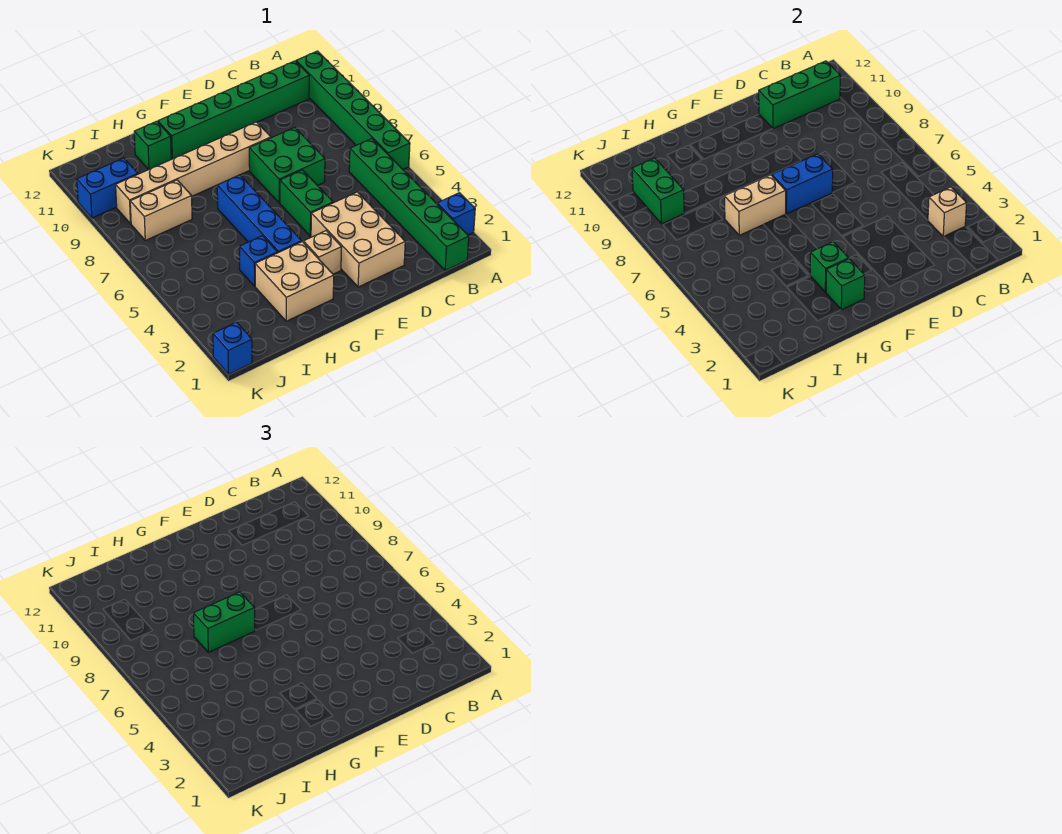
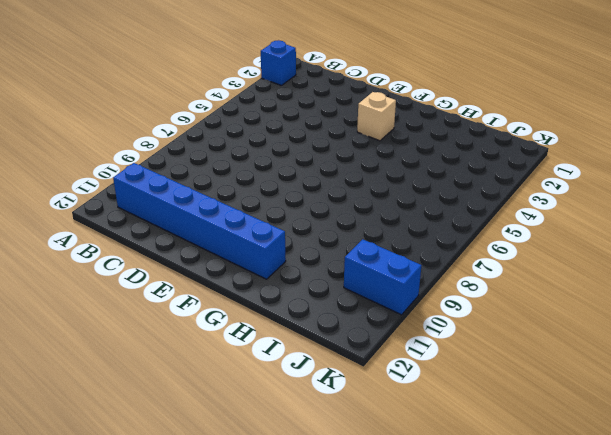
blue brick B11:G11 level 1 -> green brick B11:G11 level 1
none -> green brick A6:A11 level 1
none -> green brick B1:B6 level 1
none -> tan brick D2:E4 level 1

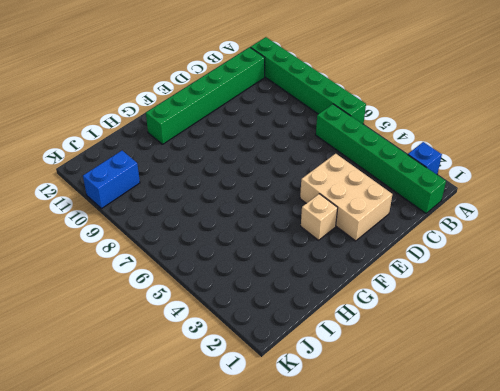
none -> green brick D7:E8 level 1
none -> green brick E5:E6 level 1
none -> tan brick E9:J9 level 1

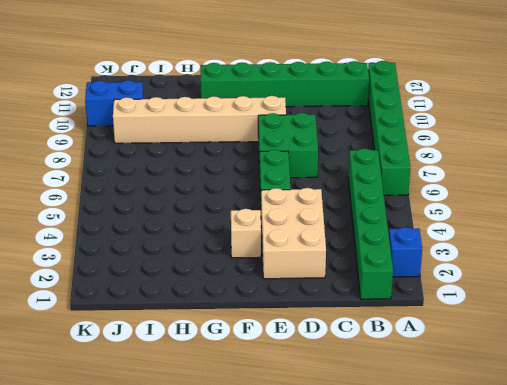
none -> tan brick G2:H3 level 1
none -> blue brick G4:G7 level 1
none -> blue brick H4 level 1

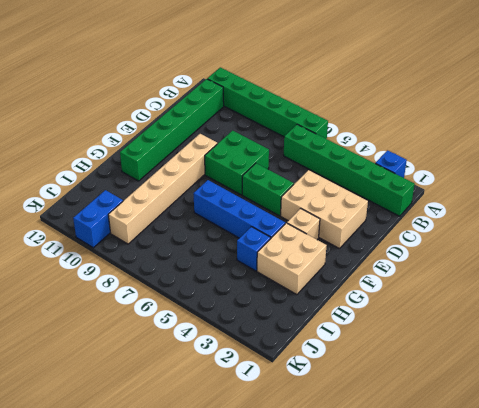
none -> green brick H11 level 1
none -> tan brick I8:J8 level 1
none -> blue brick K1 level 1

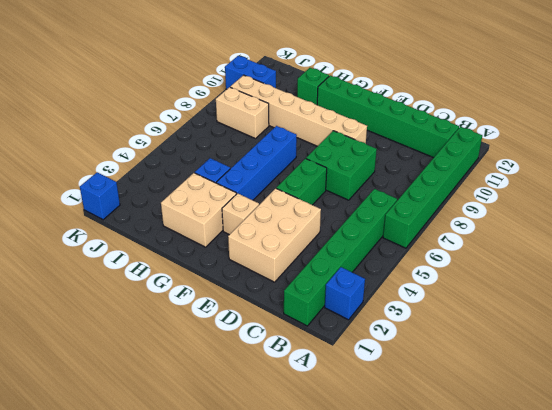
none -> tan brick B3 level 2
none -> green brick B11:D11 level 2
none -> blue brick E7:F7 level 2

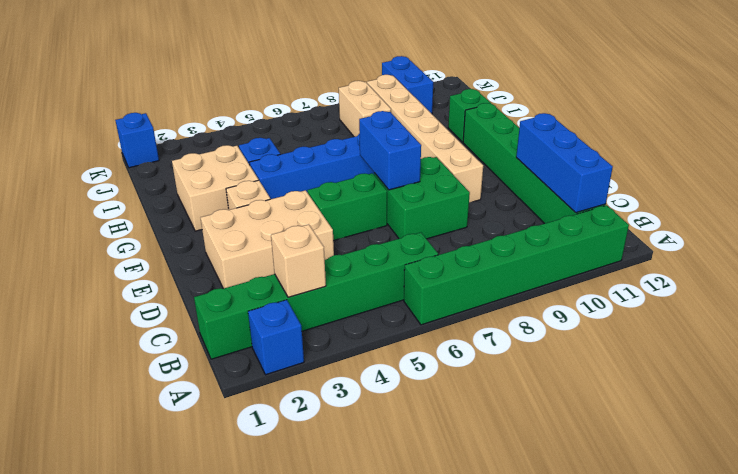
blue brick B11:D11 level 2 -> green brick B11:D11 level 2
none -> green brick G2 level 2
none -> green brick G3 level 2
none -> tan brick G7:H7 level 2

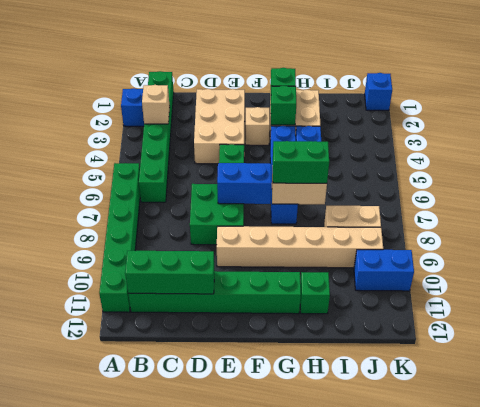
none -> green brick J9:J10 level 2

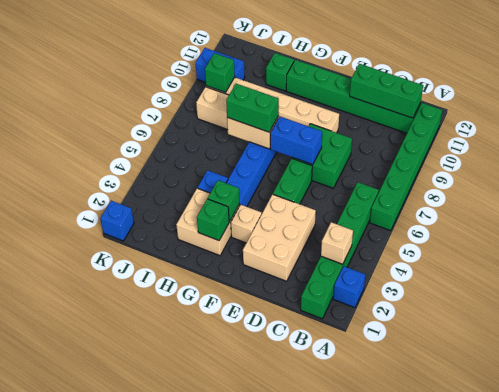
green brick J9 level 2 -> green brick J9:J10 level 2

